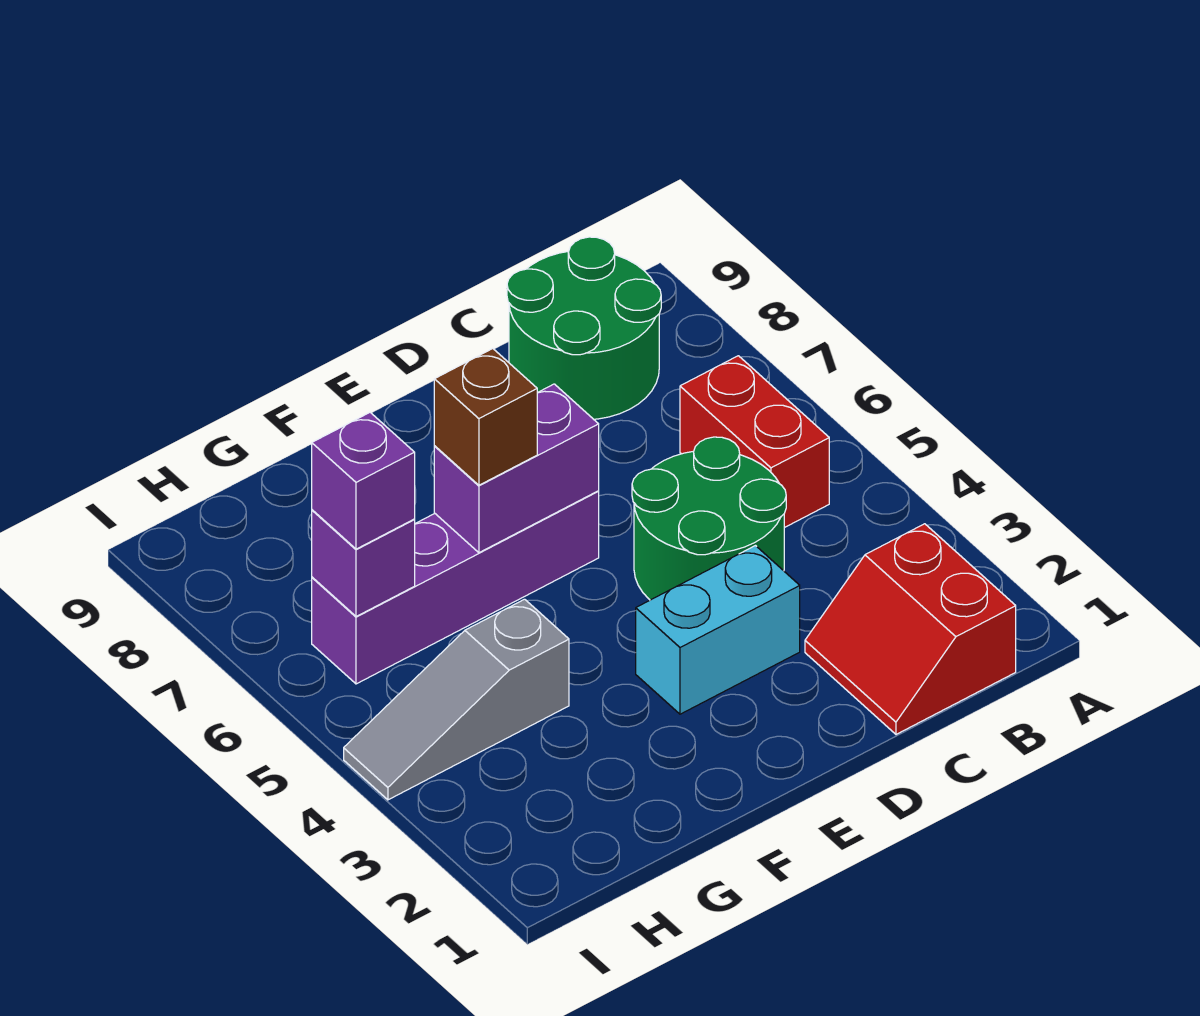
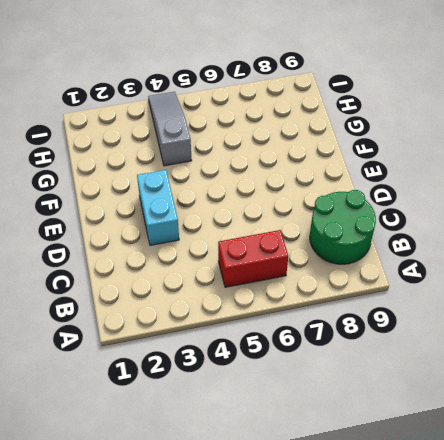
none -> red slope B1:C2 level 1 top B
none -> green round brick C4:D5 level 1

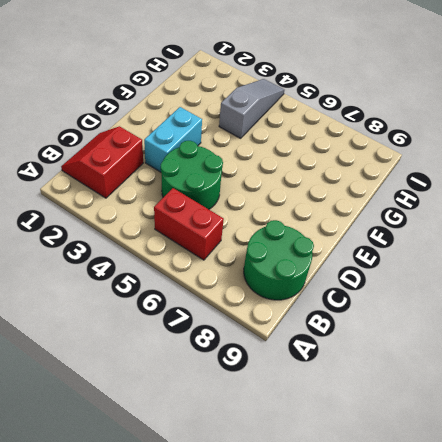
red slope B1:C2 level 1 top 2 -> red slope B1:C2 level 1 top B
none -> purple brick E6:H6 level 1
none -> purple brick E6:F6 level 2

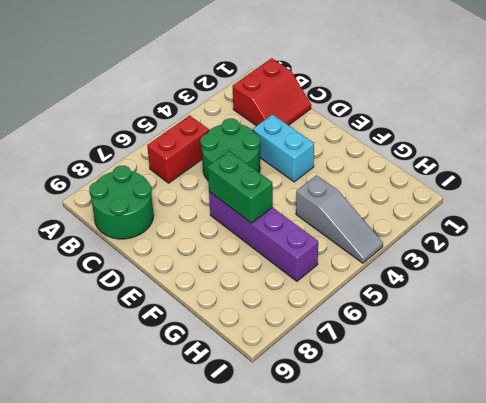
green brick E6:F6 level 2 -> purple brick E6:F6 level 2
none -> purple brick H6 level 2
none -> brown brick F6 level 3

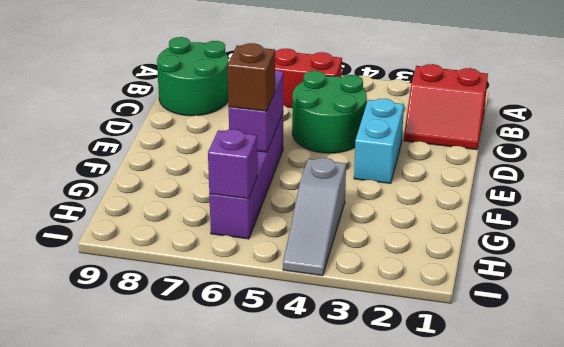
none -> purple brick H6 level 3

